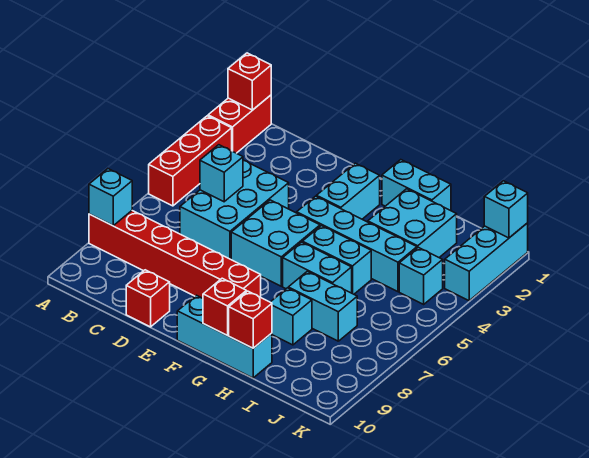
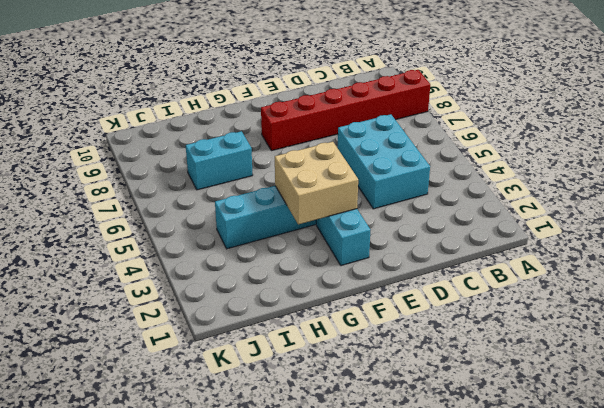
tan brick F3:G4 level 2 -> none
none -> red brick A1:A2 level 1
none -> red brick A3:A5 level 1
none -> red brick D10 level 1

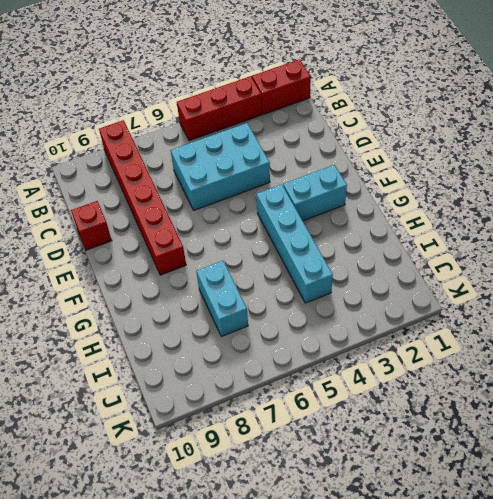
none -> cyan brick E5:F6 level 1
none -> cyan brick F10:H10 level 1
none -> cyan brick G1:H1 level 1

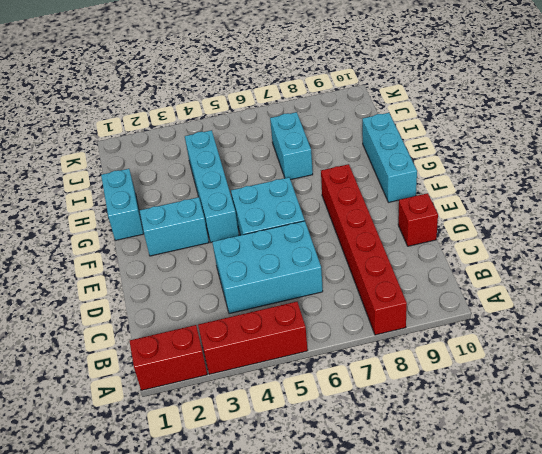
none -> cyan brick G5:H5 level 1
none -> cyan brick G6:H6 level 1
none -> cyan brick H2:I3 level 1

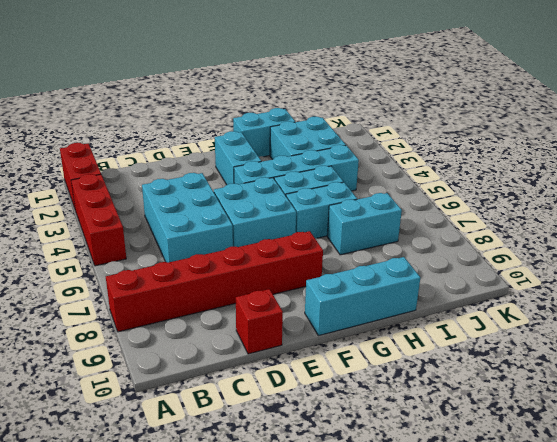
none -> cyan brick H8 level 1
none -> cyan brick J4 level 1
none -> cyan brick K1:K3 level 1

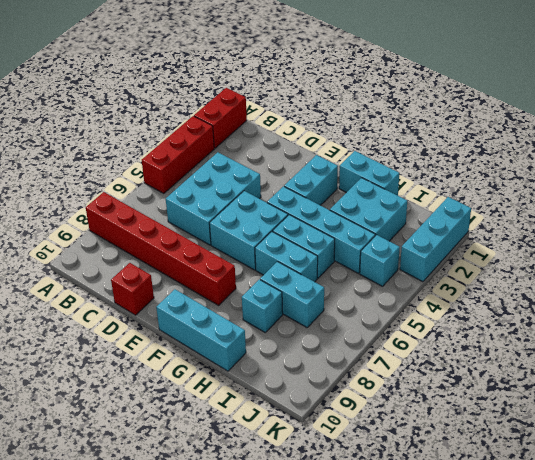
none -> red brick A1 level 2
none -> cyan brick A8 level 2
none -> cyan brick C5 level 2

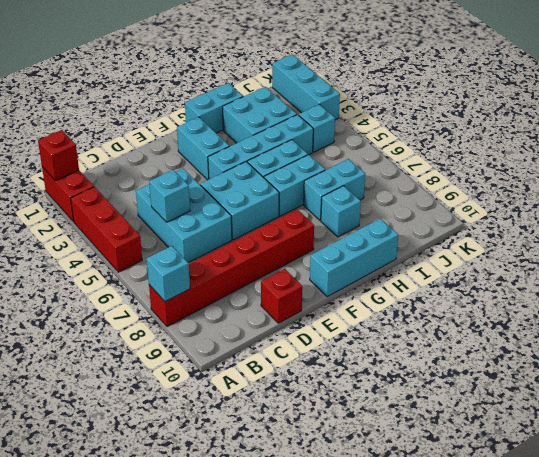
none -> red brick G10 level 2
none -> red brick H10 level 2
none -> cyan brick K1 level 2

